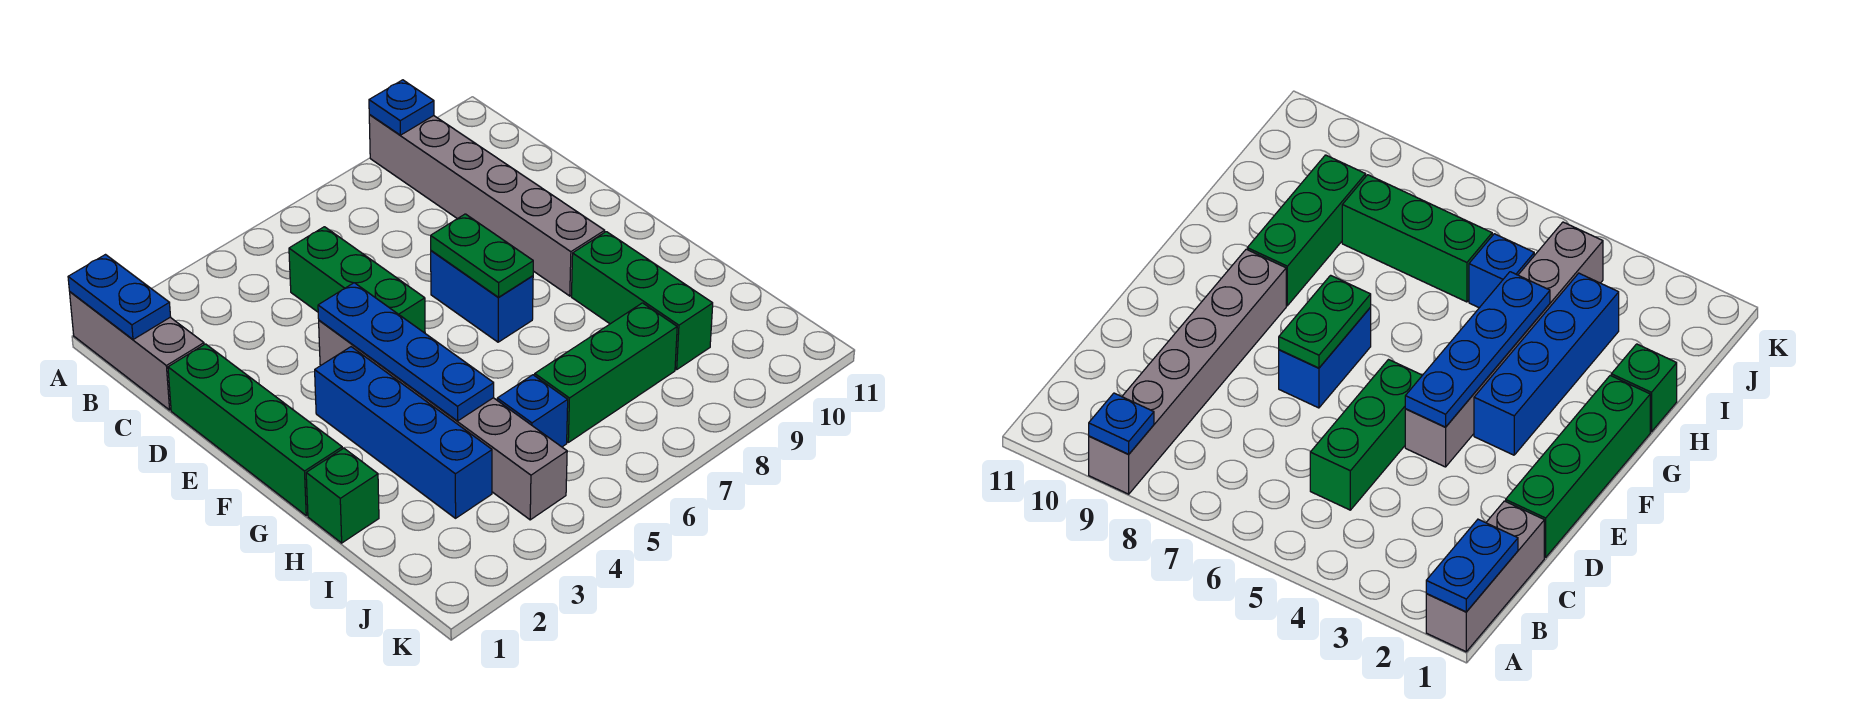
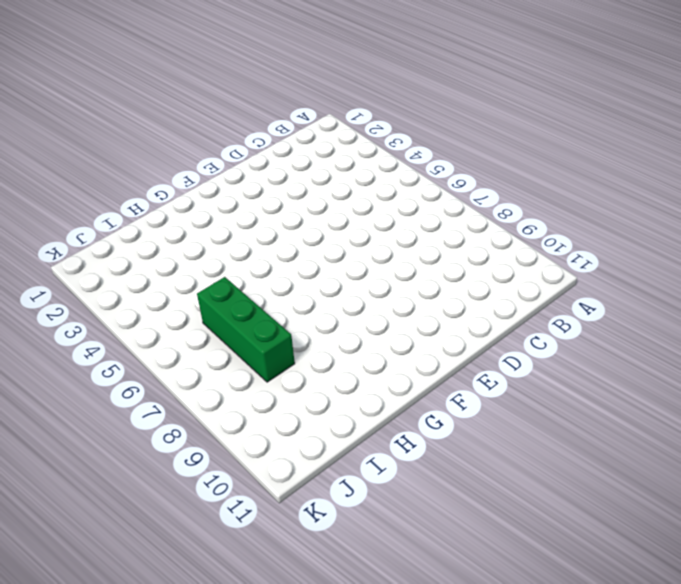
none -> grey brick A1:C1 level 1
none -> grey brick A9:F9 level 1
none -> green brick C5:E5 level 1

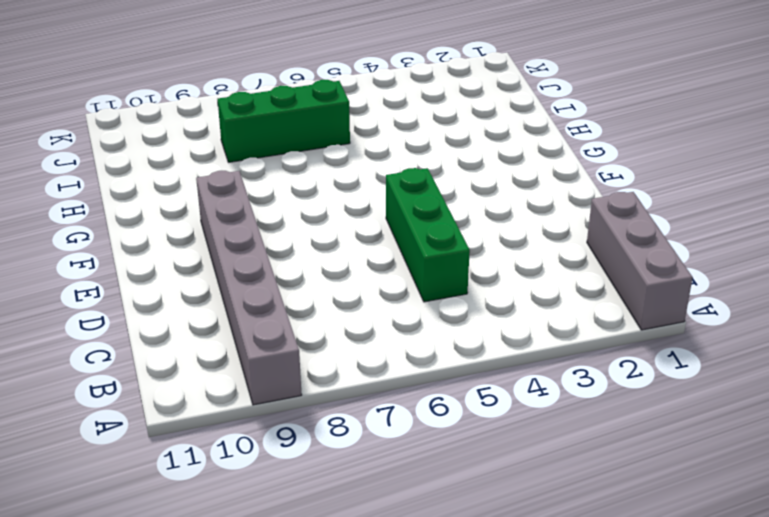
none -> green brick D1:G1 level 1
none -> grey brick E4:J4 level 1
none -> blue brick E7:F7 level 1

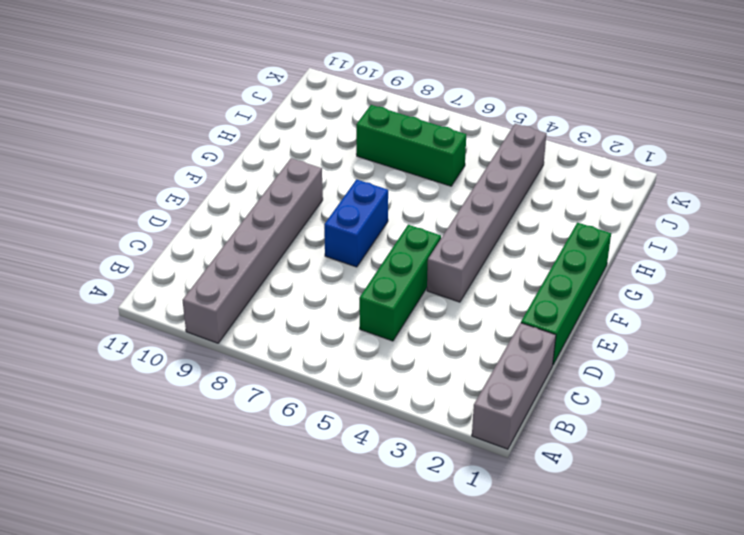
none -> blue brick F3:I3 level 1
none -> green brick G9:I9 level 1
none -> green brick H1 level 1

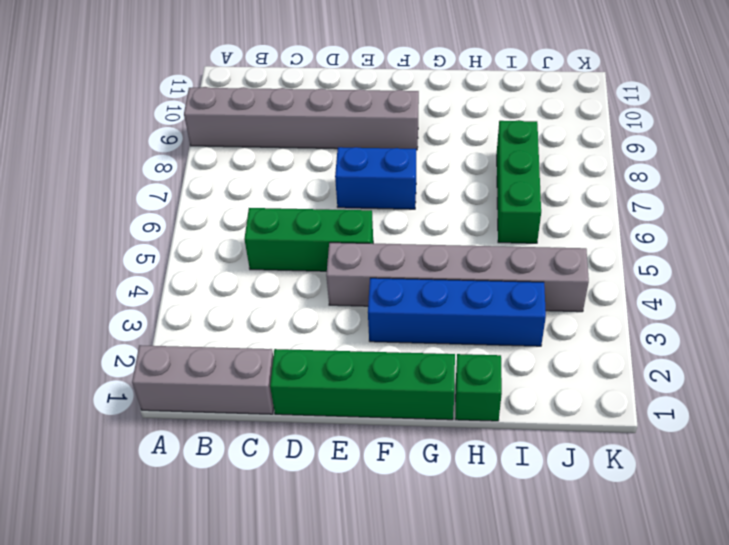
none -> green brick G9:I9 level 1
none -> blue brick I5 level 1
none -> blue plate A1:B1 level 2

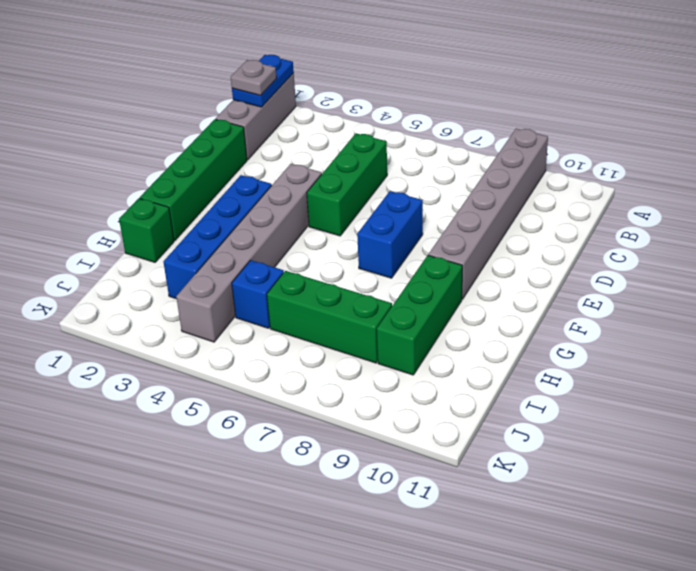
grey plate B1 level 3 -> none
none -> blue plate A9 level 2
none -> blue plate E4:H4 level 2
none -> green plate E7:F7 level 2

